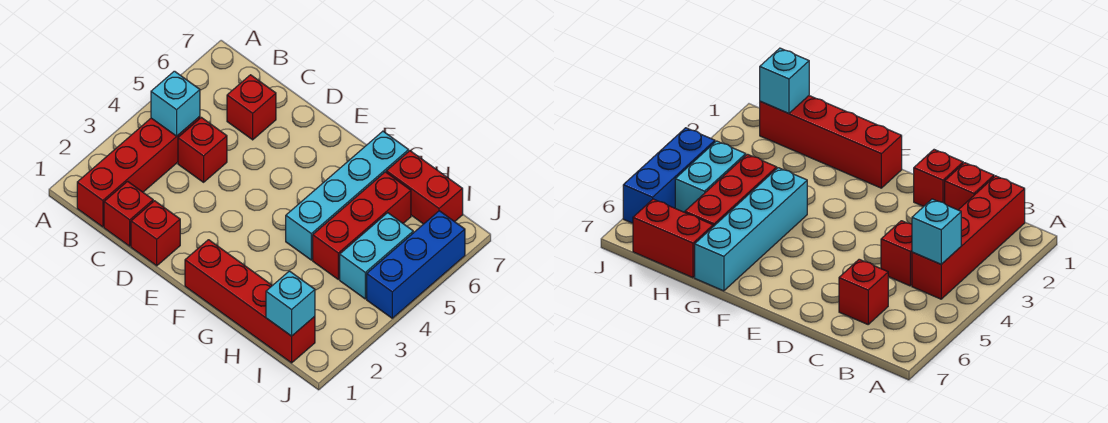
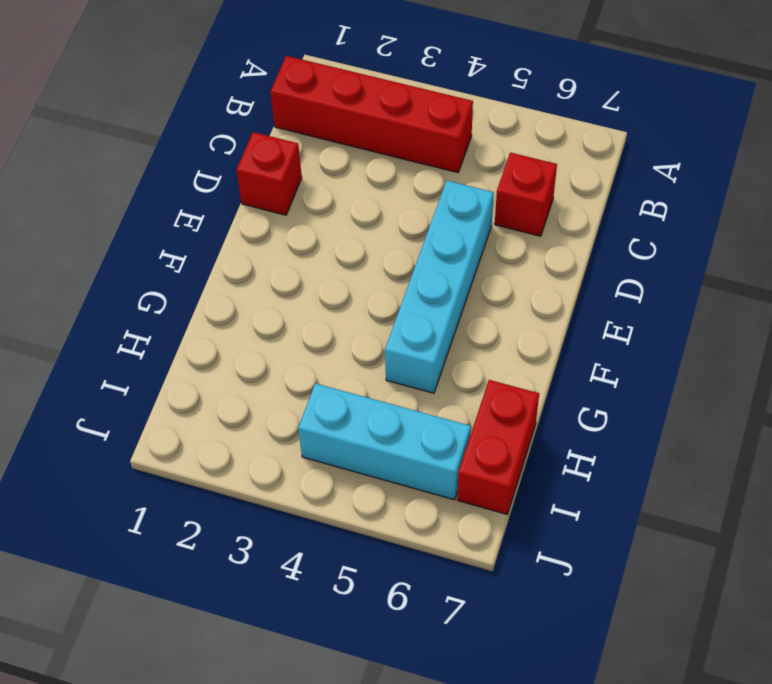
cyan brick D5:G5 level 1 -> cyan brick G4:G7 level 1
cyan brick I4:I6 level 1 -> cyan brick I4:I5 level 1
none -> red brick C1 level 1
none -> red brick C4 level 1
none -> red brick F1:I1 level 1

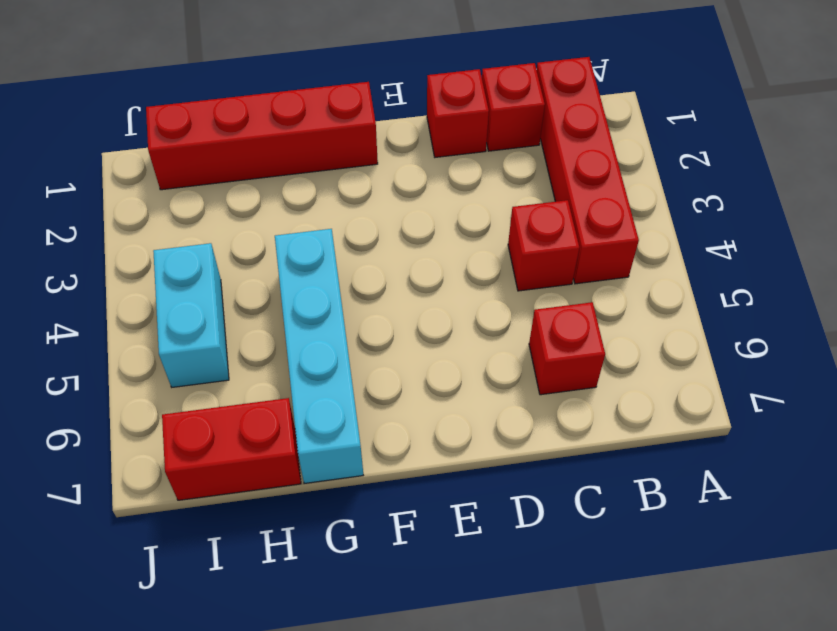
none -> red brick H4:H6 level 1
none -> blue brick J4:J6 level 1
none -> cyan brick B4 level 2

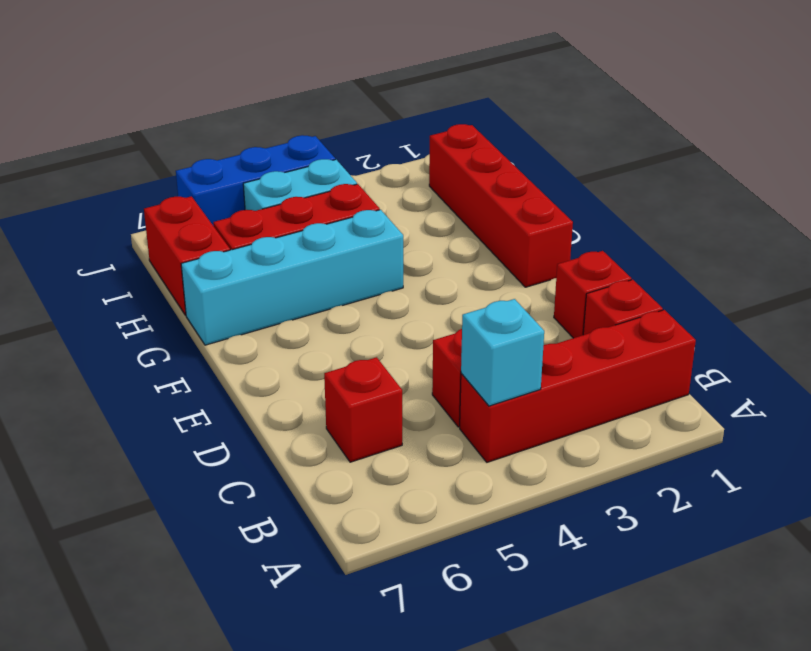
none -> cyan brick I1 level 2

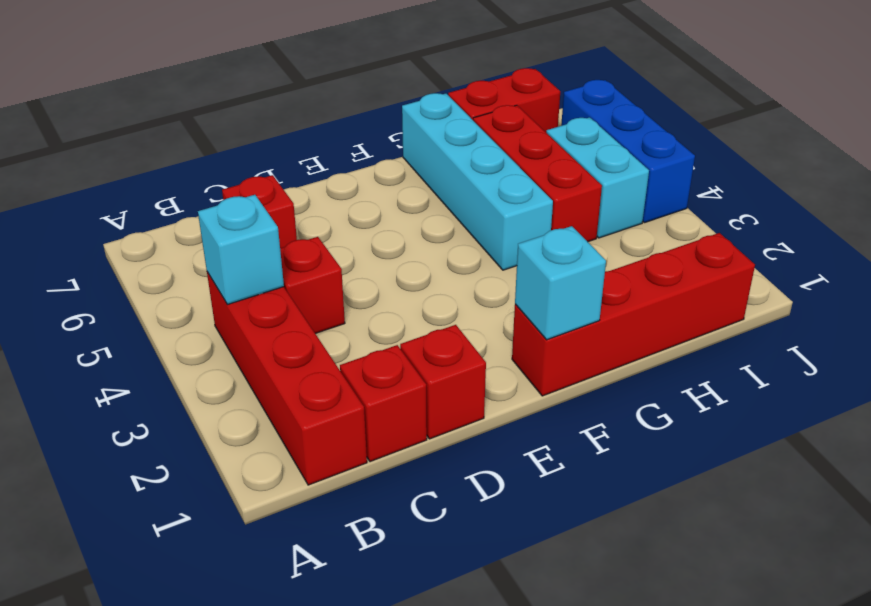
cyan brick F1 level 2 -> cyan brick I1 level 2

